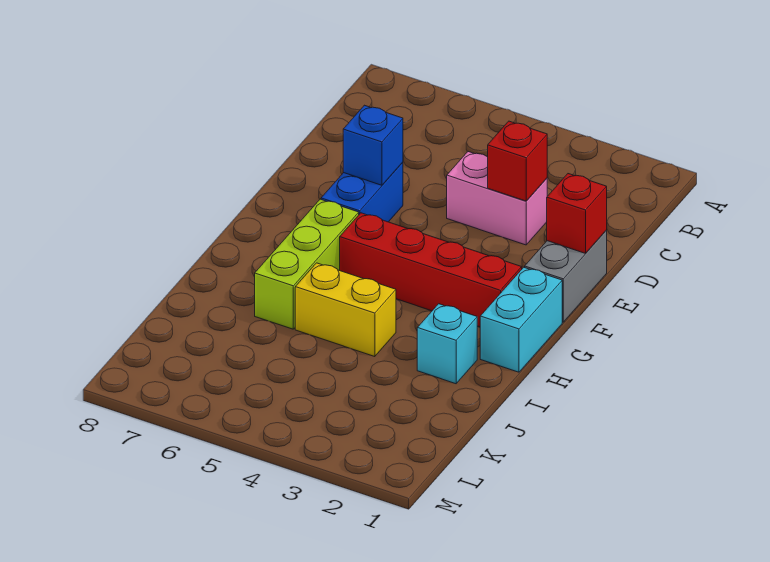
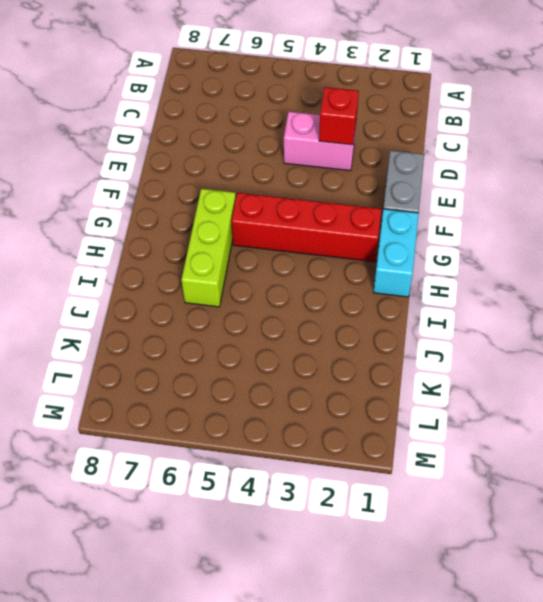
none -> blue brick E6:F6 level 1
none -> cyan brick I2 level 1

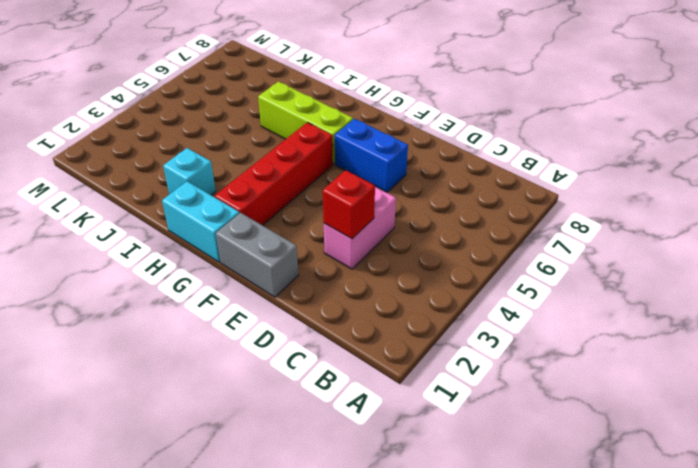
none -> yellow brick I4:I5 level 1
none -> red brick E1 level 2

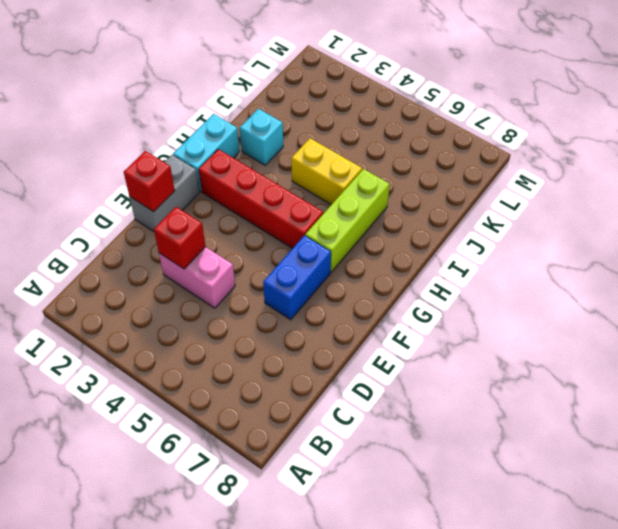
none -> blue brick E6 level 2

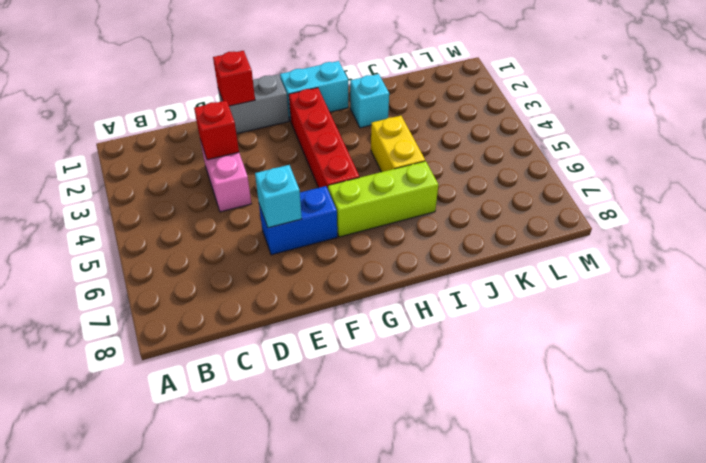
cyan brick E6 level 2 -> blue brick E6 level 2

